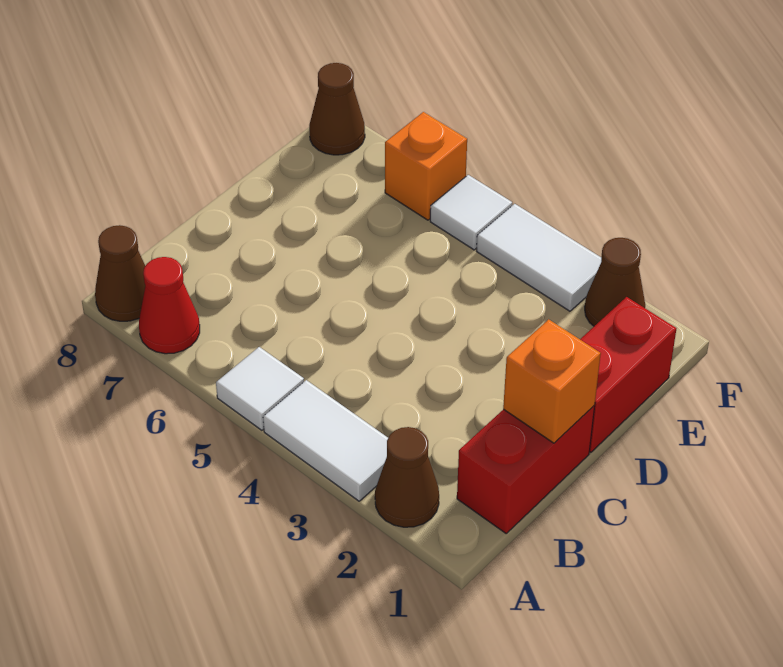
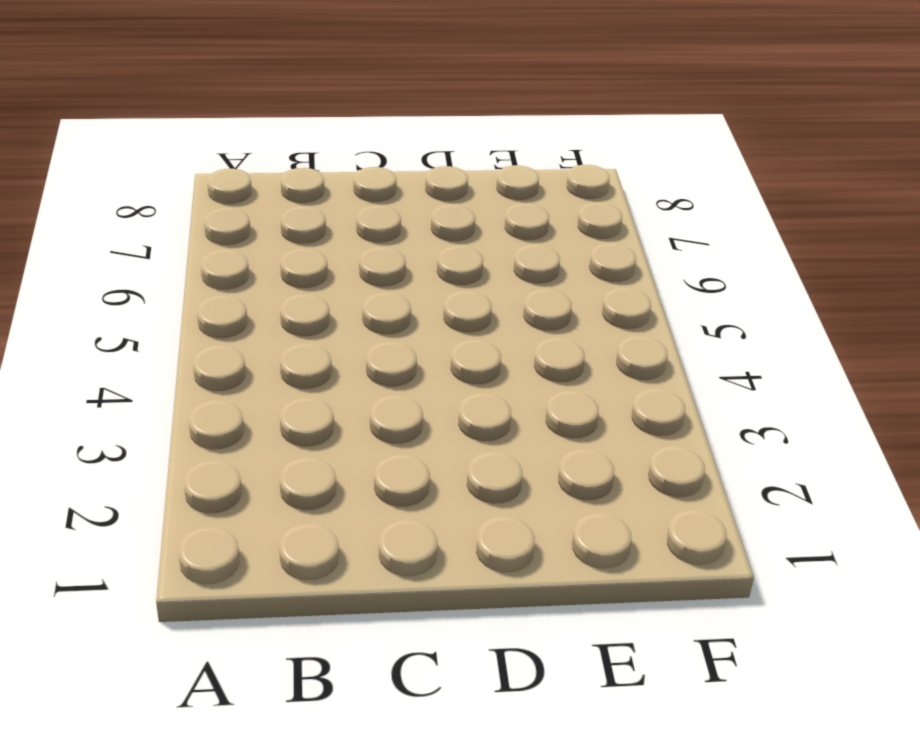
none -> brown cone A2 level 1
none -> white tile A3:A4 level 1
none -> white tile A5 level 1

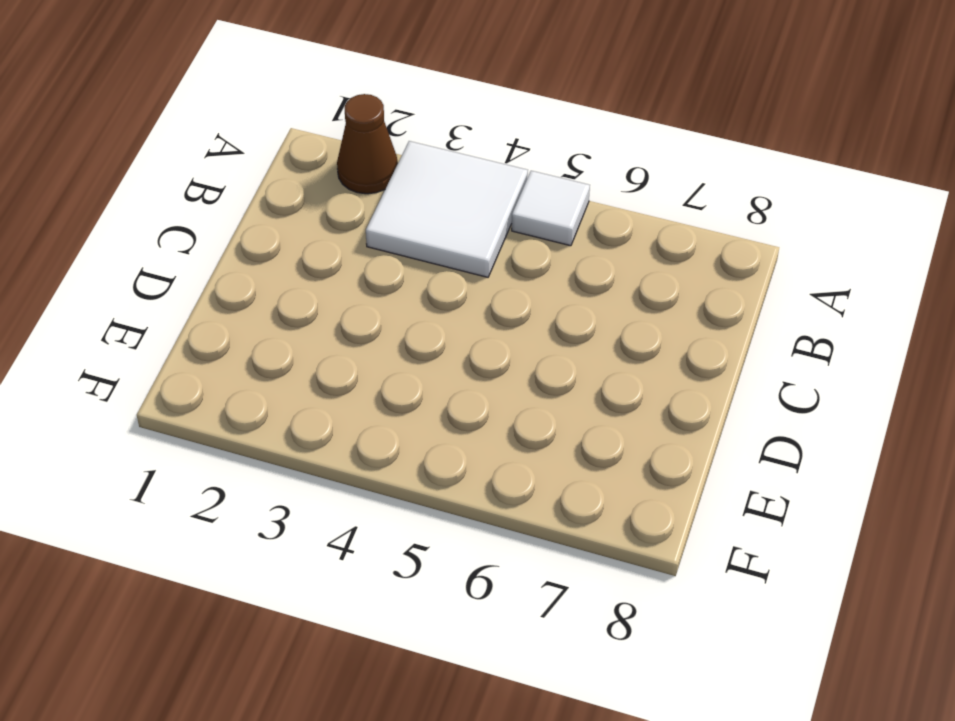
white tile A3:B4 level 1 -> white tile A3:A4 level 1
none -> red cone A7 level 1
none -> brown cone A8 level 1
none -> red brick B1:C1 level 1

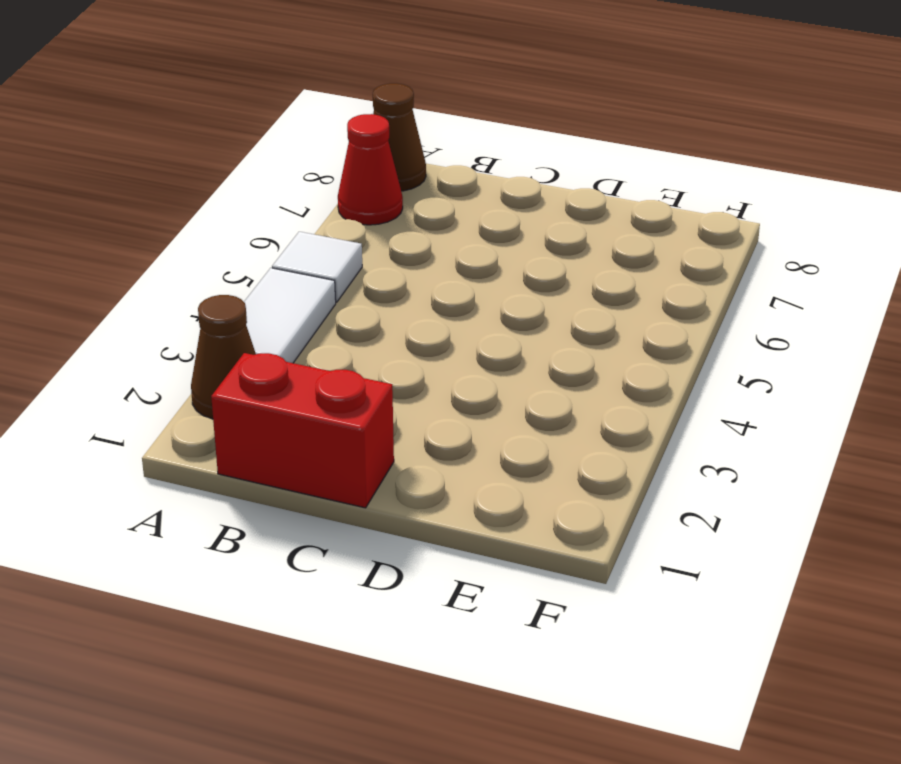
none -> red brick D1:E1 level 1
none -> brown cone F2 level 1
none -> white tile F3:F4 level 1

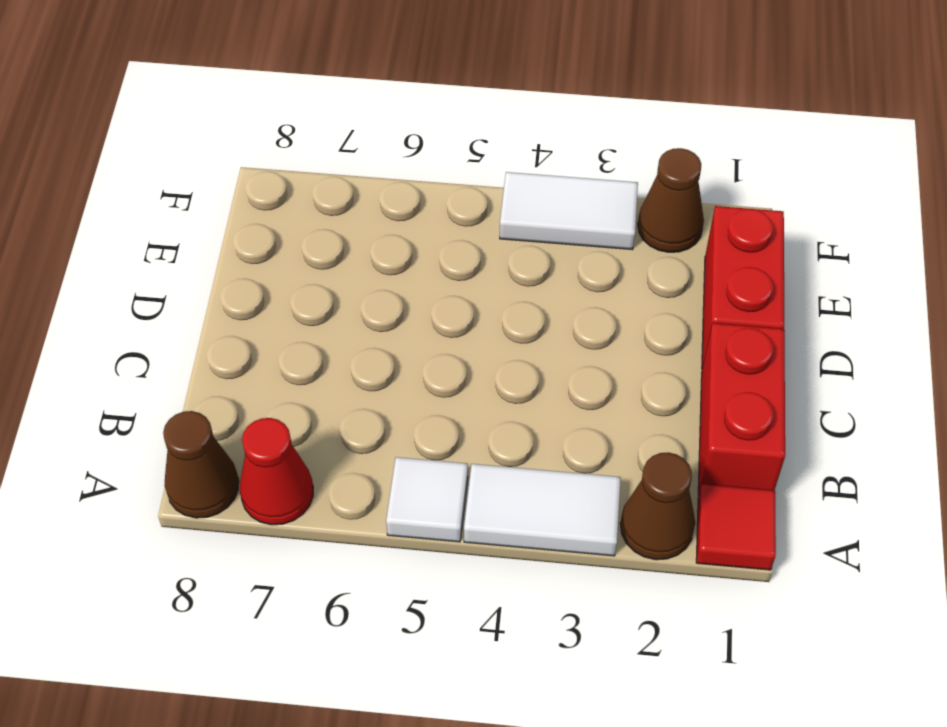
red tile A1 level 1 -> none
none -> white tile F5 level 1
none -> orange brick F6 level 1
none -> brown cone F8 level 1

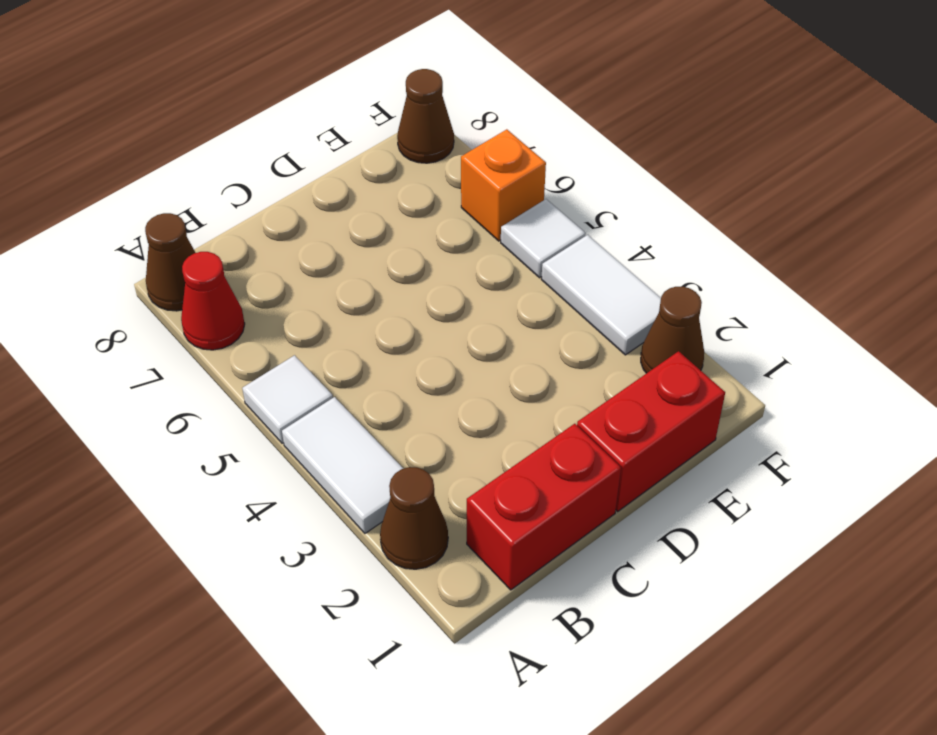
none -> orange brick C1 level 2

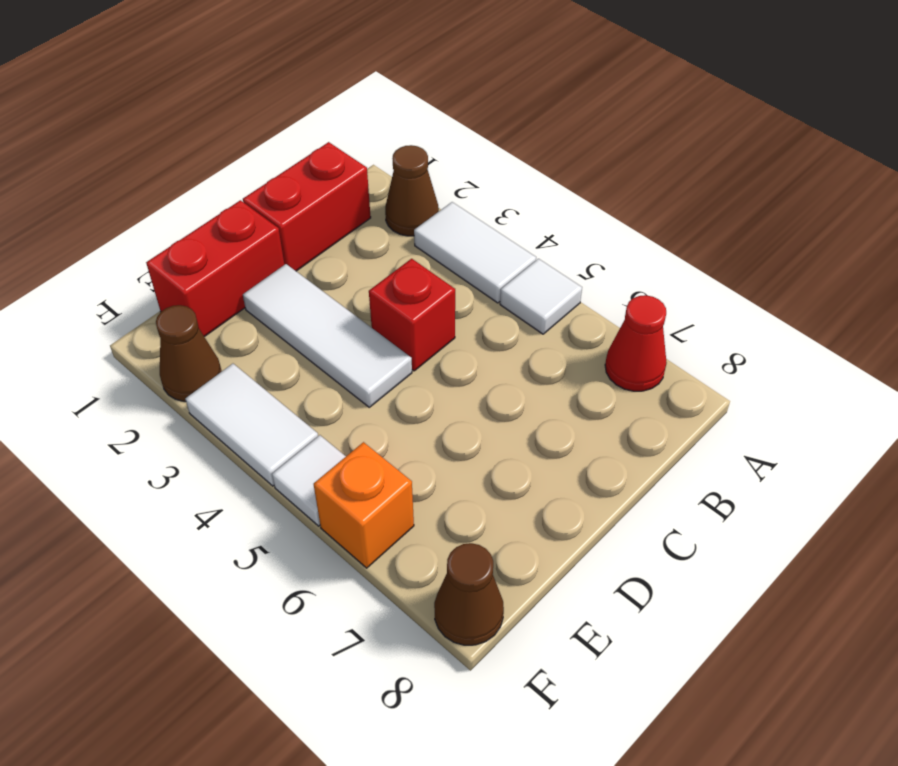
red brick C4 level 1 -> none
white tile D2:D4 level 1 -> none
none -> brown cone A8 level 1
none -> orange brick C1 level 2

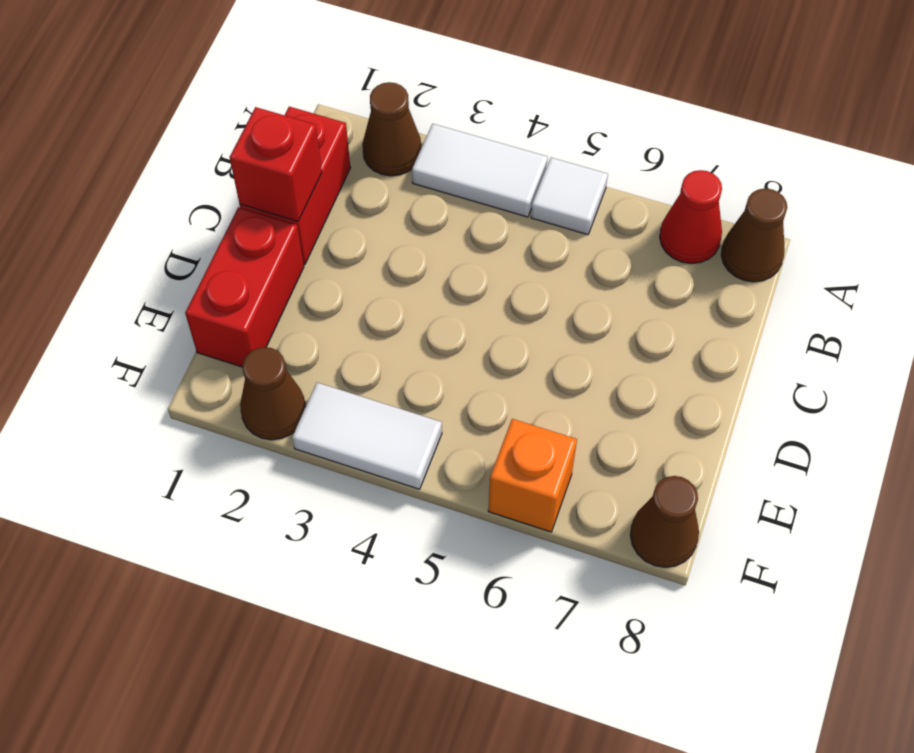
red brick C1 level 2 -> orange brick C1 level 2
none -> white tile F5 level 1

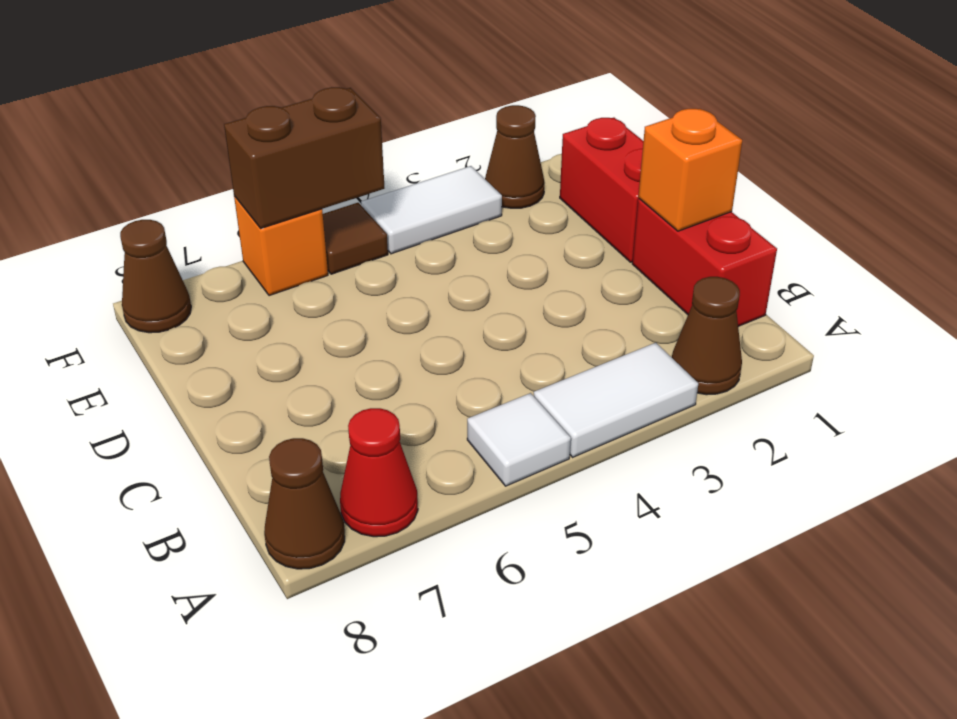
brown tile F5 level 1 -> white tile F5 level 1
brown brick F5:F6 level 2 -> none

